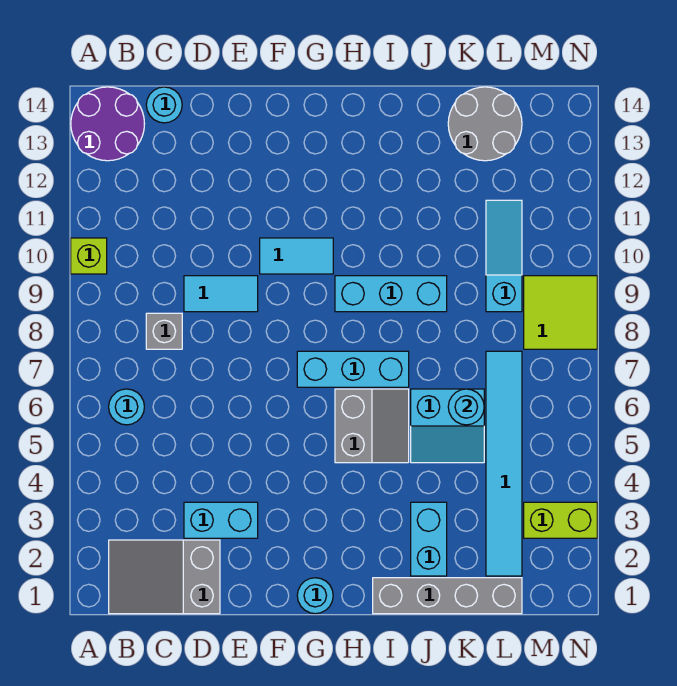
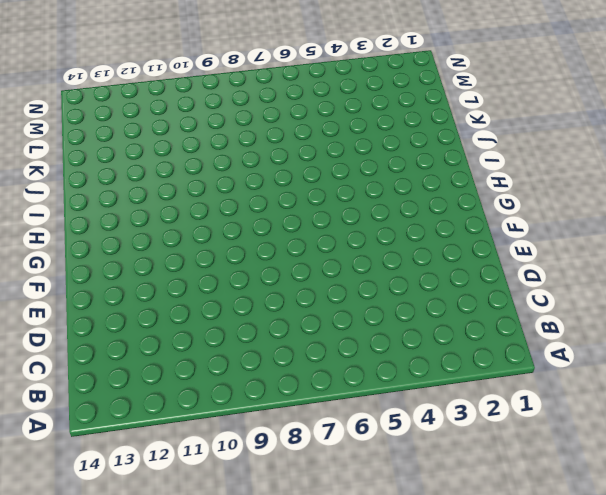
none -> lime brick A10 level 1
none -> purple round brick A13:B14 level 1
none -> grey slope B1:D2 level 1 top D

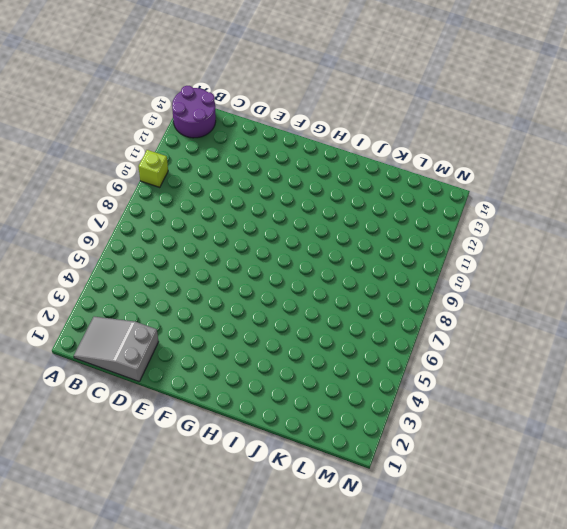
none -> cyan round brick B6 level 1
none -> grey brick C8 level 1
none -> cyan round brick C14 level 1

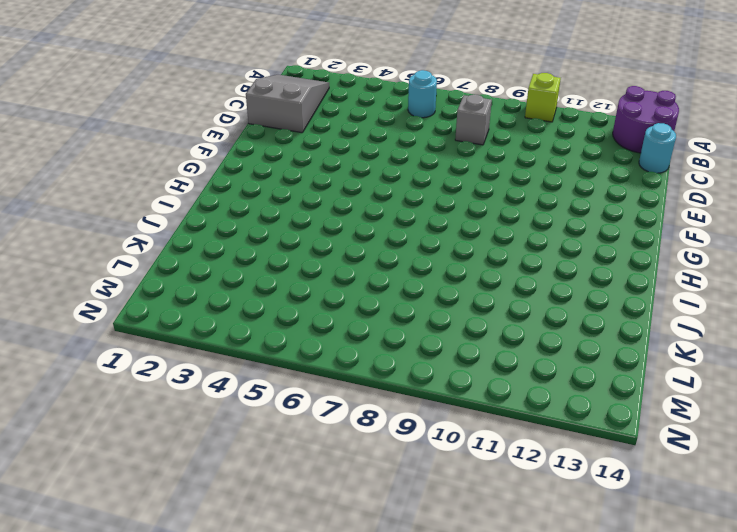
none -> cyan brick D3:E3 level 1
none -> cyan tile D9:E9 level 1
none -> cyan tile F10:G10 level 1

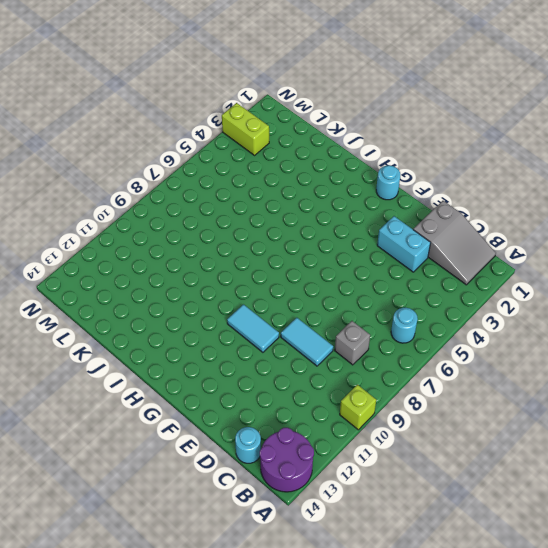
none -> cyan brick G7:I7 level 1
none -> grey slope H5:I6 level 1 top H
none -> cyan brick H9:J9 level 1

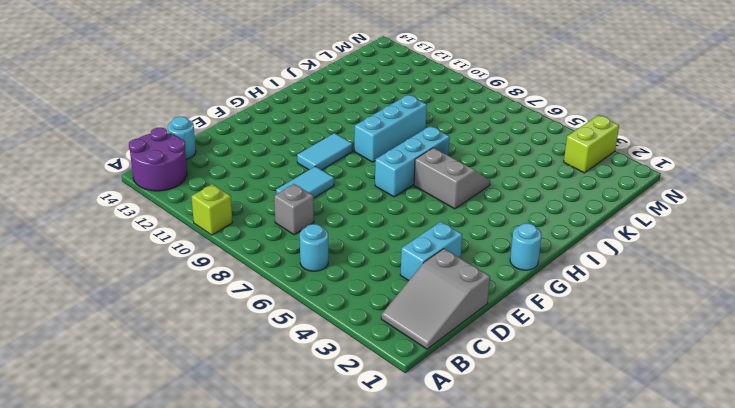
none -> grey brick I1:L1 level 1
none -> cyan brick J2:J3 level 1
none -> cyan slope J5:K6 level 1 top 6

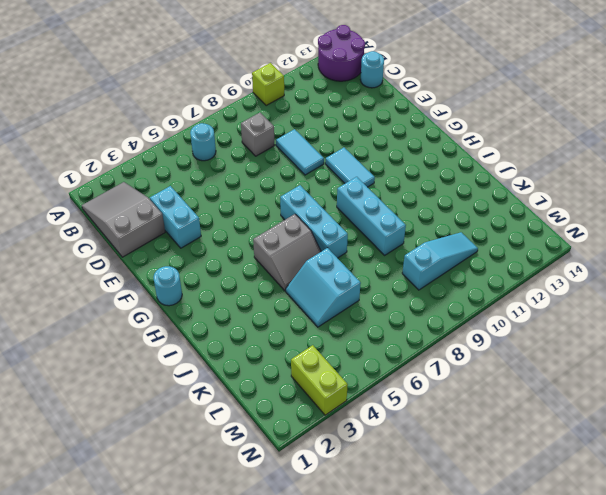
none -> grey brick I1:L1 level 1
none -> cyan brick J2:J3 level 1
none -> grey round brick K13:L14 level 1

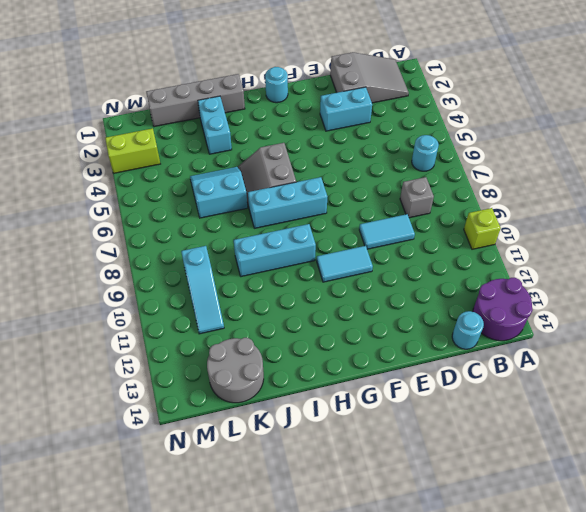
none -> cyan tile L2:L7 level 1
none -> lime tile M8:N9 level 1
none -> cyan round brick K6 level 2

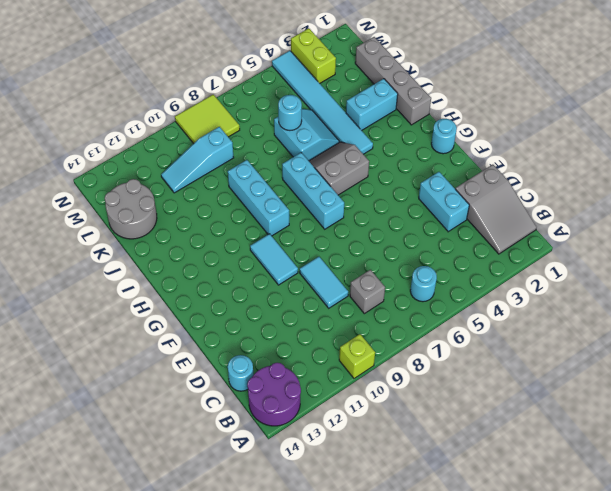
cyan tile I4:N4 level 1 -> cyan tile L2:L7 level 1

